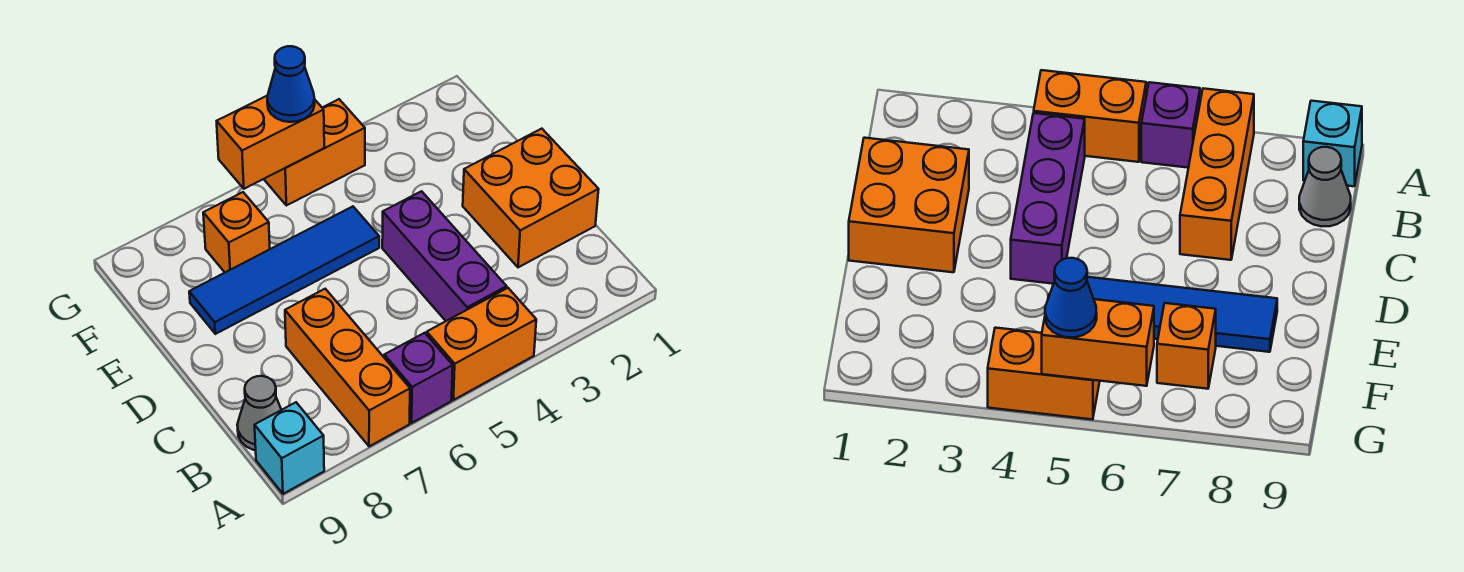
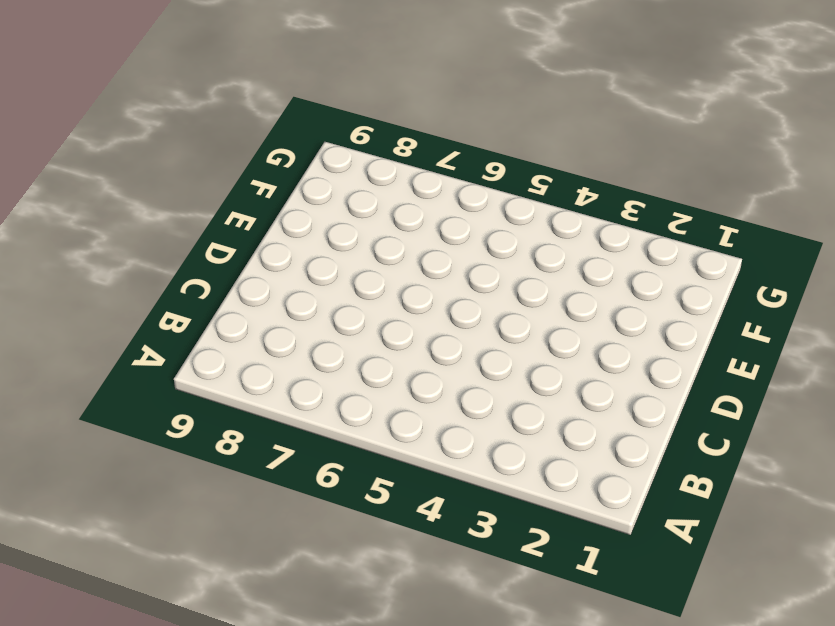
none -> orange brick A4:A5 level 1
none -> purple brick A6 level 1
none -> orange brick A7:C7 level 1

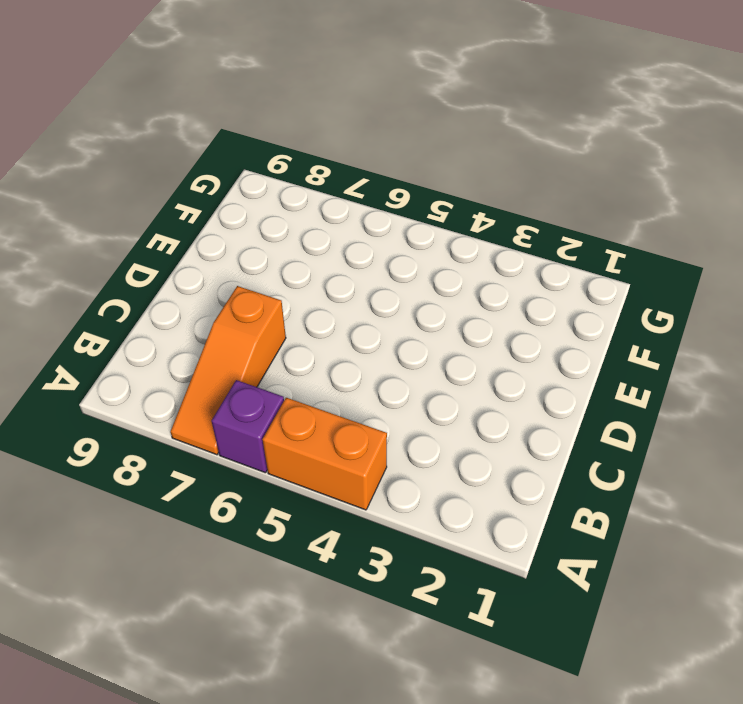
orange slope A7:C7 level 1 top C -> orange brick A7:C7 level 1
none -> cyan brick A9 level 1
none -> purple brick B4:D4 level 1
none -> grey cone B9 level 1

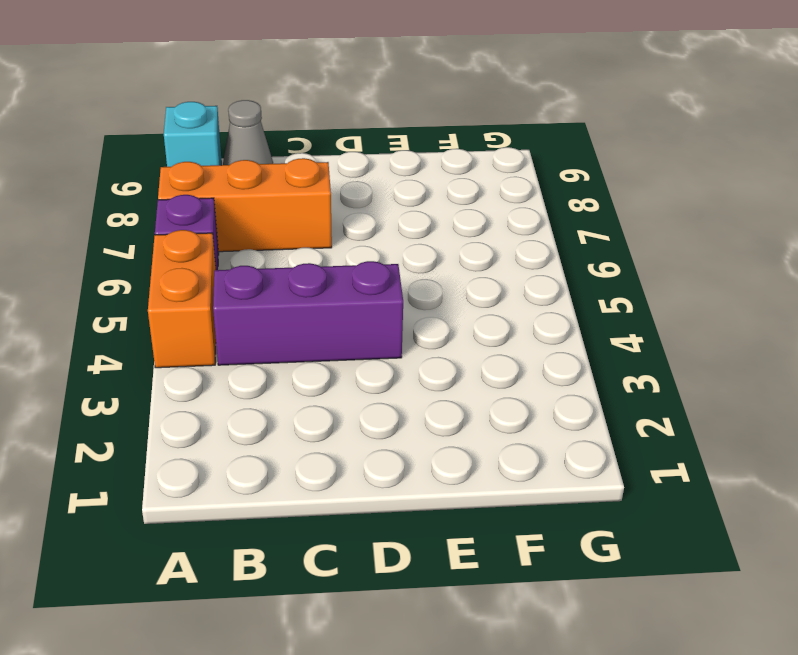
none -> orange brick C1:D2 level 1
none -> blue tile E5:E8 level 1
none -> orange brick F7 level 1

